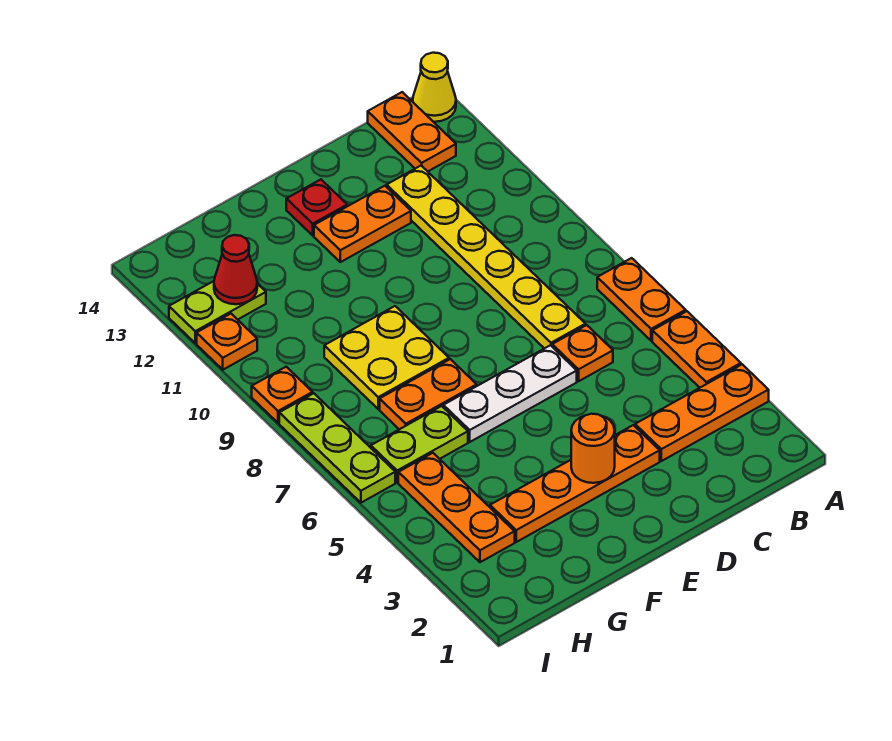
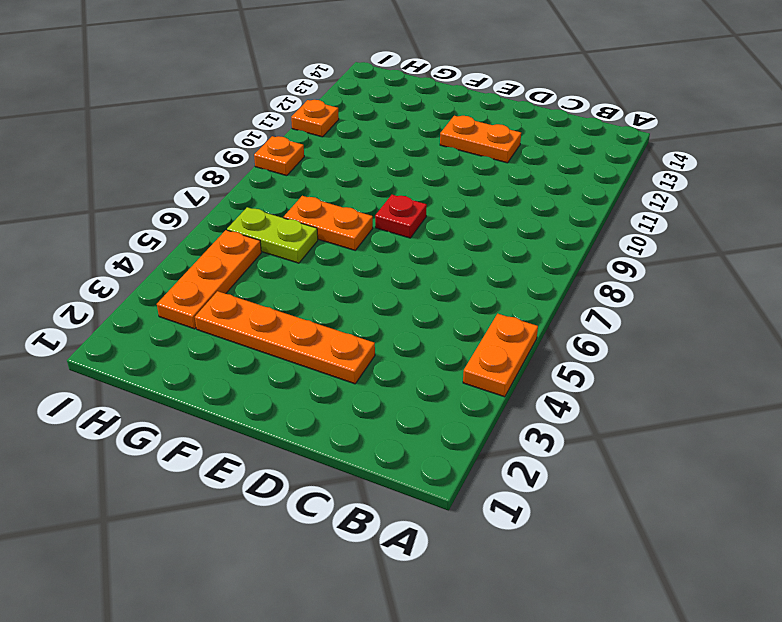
red plate E8 level 1 -> red plate E13 level 1
none -> orange plate A3:C3 level 1
none -> orange plate A6:A7 level 1
none -> yellow cone A14 level 1

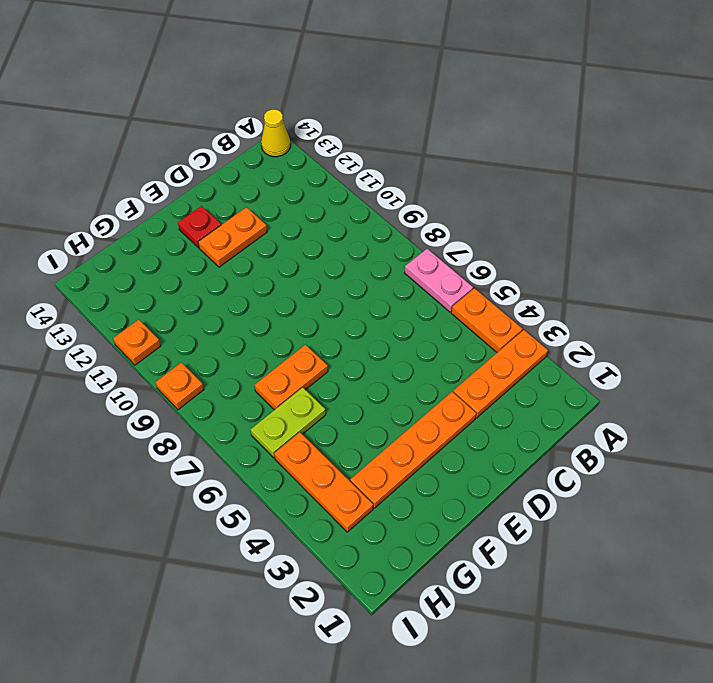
pink plate A6:A7 level 1 -> orange plate A6:A7 level 1
none -> orange plate B13:B14 level 1
none -> orange plate C6 level 1
none -> yellow plate C7:C12 level 1

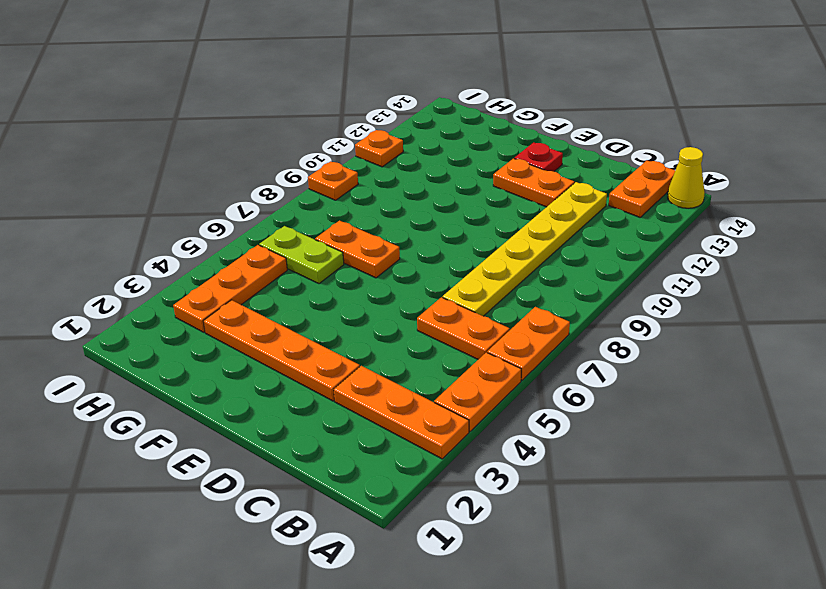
orange plate B6:C6 level 1 -> orange plate C6 level 1
none -> white plate D6:F6 level 1
none -> yellow plate F8:G9 level 1
none -> lime plate H12:I12 level 1

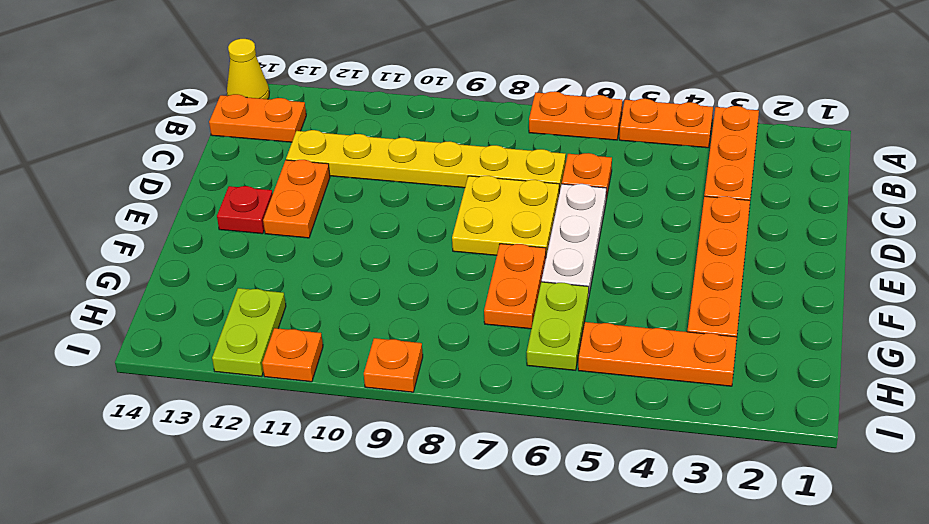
yellow plate D7:E8 level 1 -> yellow plate F8:G9 level 1
none -> lime plate I6:I8 level 1
none -> orange round brick E3 level 2
none -> red cone H12 level 2

